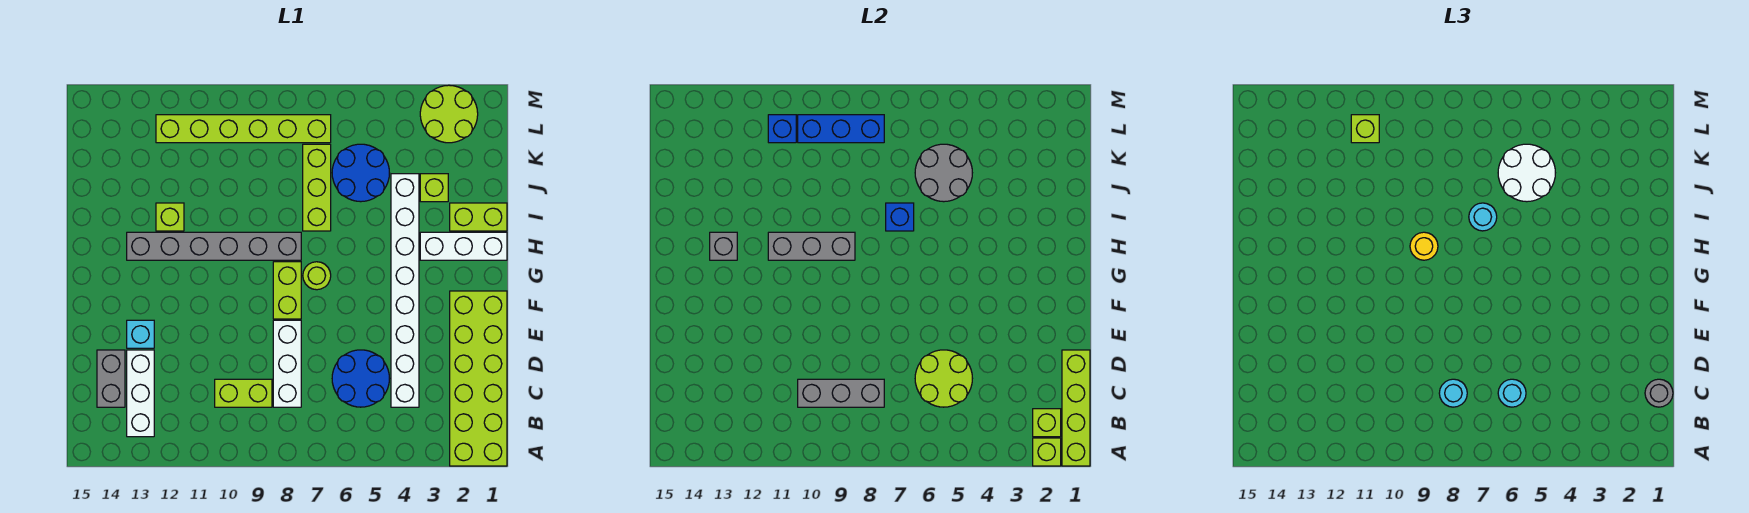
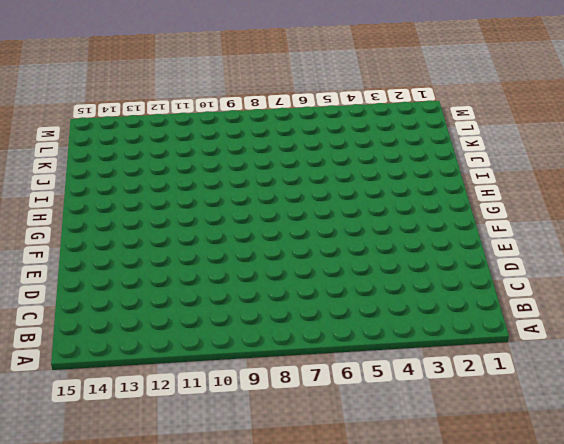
none -> lime brick A1:F2 level 1
none -> white brick B13:D13 level 1
none -> white brick C4:J4 level 1
none -> blue round brick C5:D6 level 1

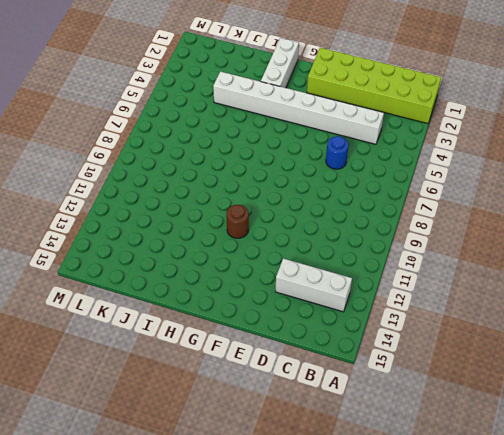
blue round brick D6 level 1 -> blue round brick C5:D6 level 1
brown round brick G11 level 1 -> none
none -> white brick C8:E8 level 1
none -> lime brick C9:C10 level 1
none -> grey brick C14:D14 level 1
none -> cyan brick E13 level 1

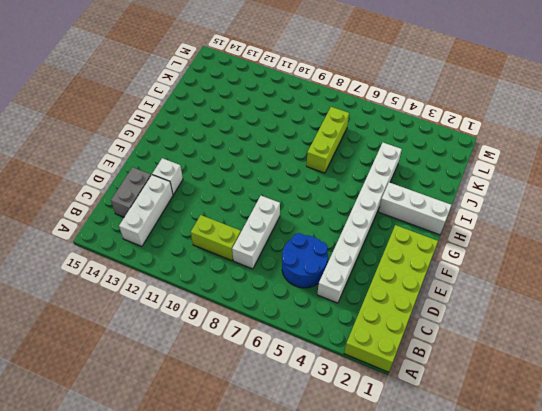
white brick E13 level 1 -> cyan brick E13 level 1
none -> lime brick F8:G8 level 1
none -> lime round brick G7 level 1
none -> grey brick H8:H13 level 1
none -> lime brick I1:I2 level 1

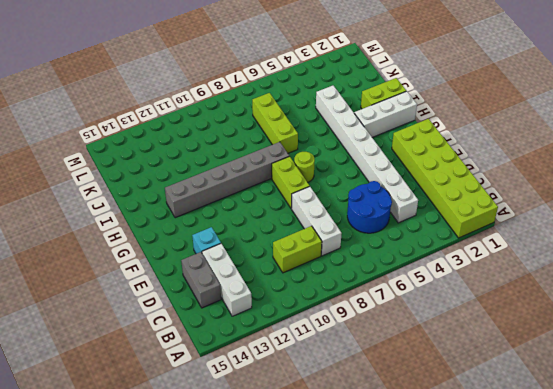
none -> lime brick I12 level 1
none -> lime brick J3 level 1
none -> blue round brick J5:K6 level 1
none -> lime round brick L2:M3 level 1

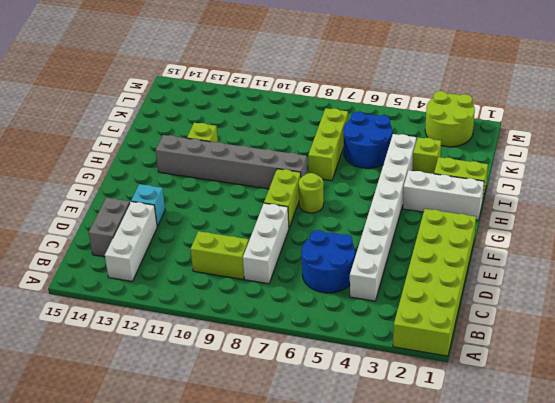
none -> lime brick L7:L12 level 1
none -> lime brick A1:D1 level 2
none -> lime brick A2 level 2
none -> lime brick B2 level 2

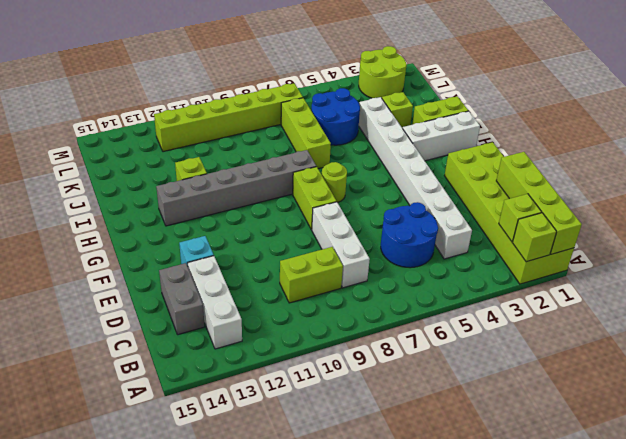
none -> lime round brick C5:D6 level 2
none -> grey brick C8:C10 level 2
none -> grey brick H9:H11 level 2
none -> grey brick H13 level 2

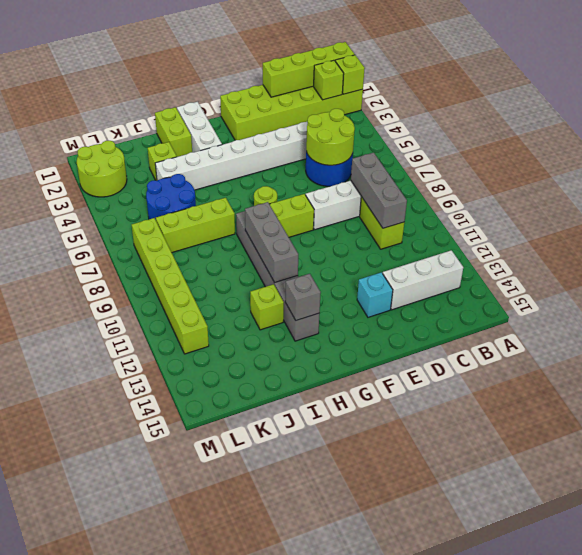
none -> grey brick C14:D14 level 1
none -> blue brick I7 level 2
none -> grey round brick J5:K6 level 2
none -> blue brick L8:L10 level 2

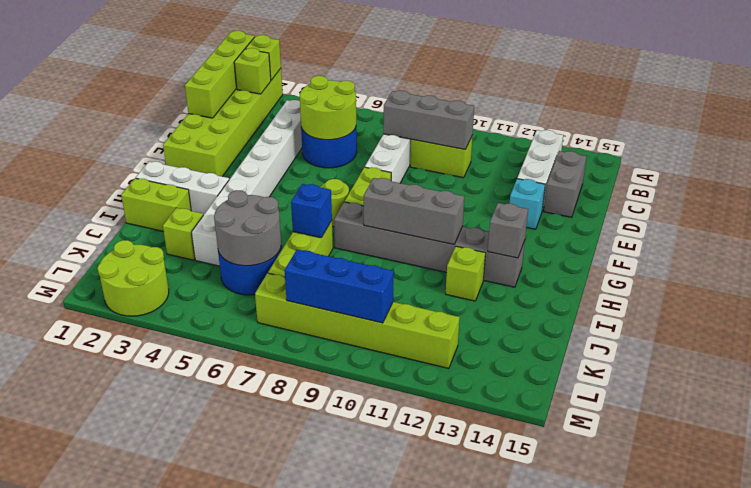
none -> blue brick L11 level 2
none -> grey round brick C1 level 3
none -> cyan round brick C6 level 3
none -> cyan round brick C8 level 3

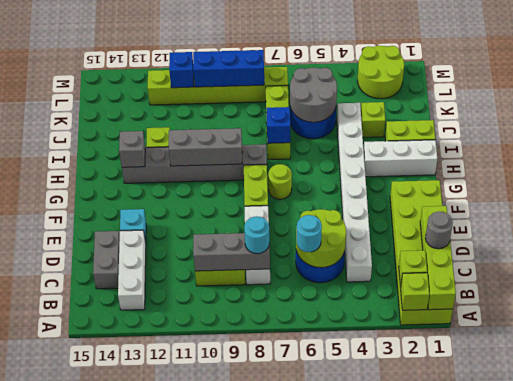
none -> yellow round brick H9 level 3
none -> cyan round brick I7 level 3
none -> white round brick J5:K6 level 3
none -> lime brick L11 level 3

